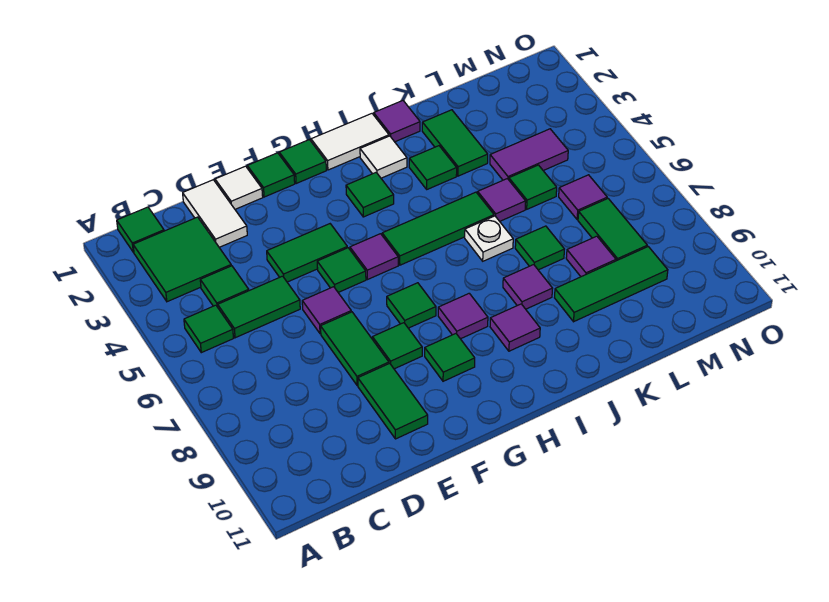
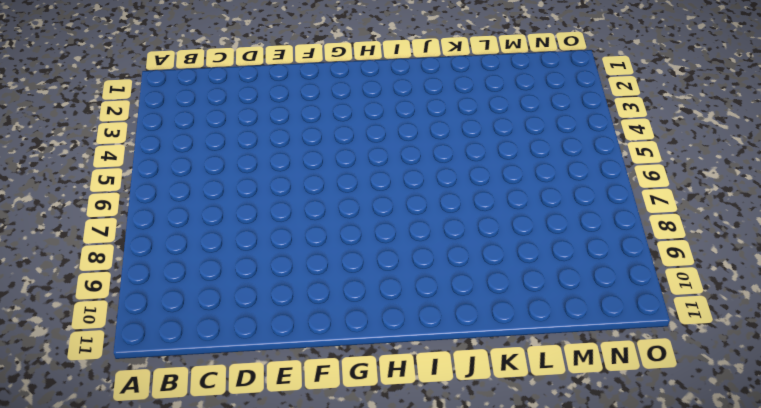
none -> green tile B1 level 1
none -> green tile B2:C3 level 1
none -> green tile B5 level 1
none -> green tile C4 level 1

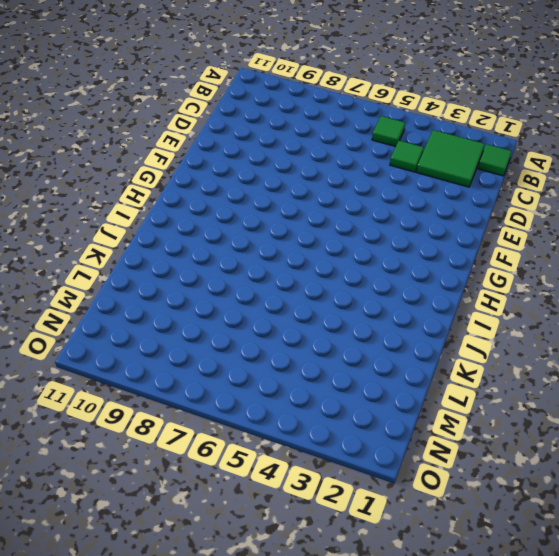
none -> green tile C5:D5 level 1
none -> white tile D1:D2 level 1
none -> white tile E1 level 1
none -> green tile E4:F4 level 1

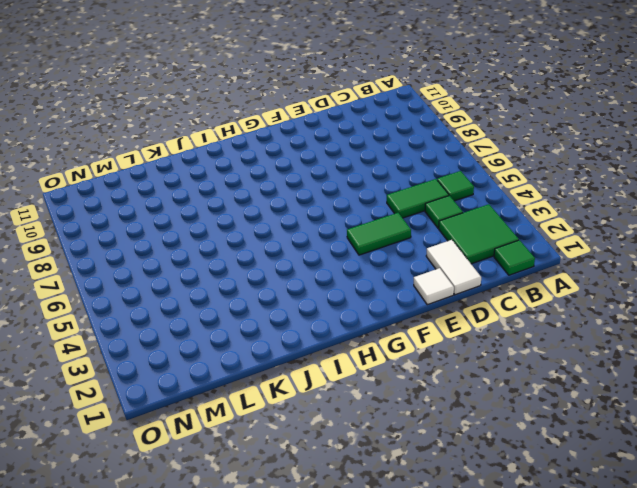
none -> purple tile E6 level 1
none -> green tile E7:E8 level 1
none -> green tile E9:E10 level 1
none -> green tile F1 level 1

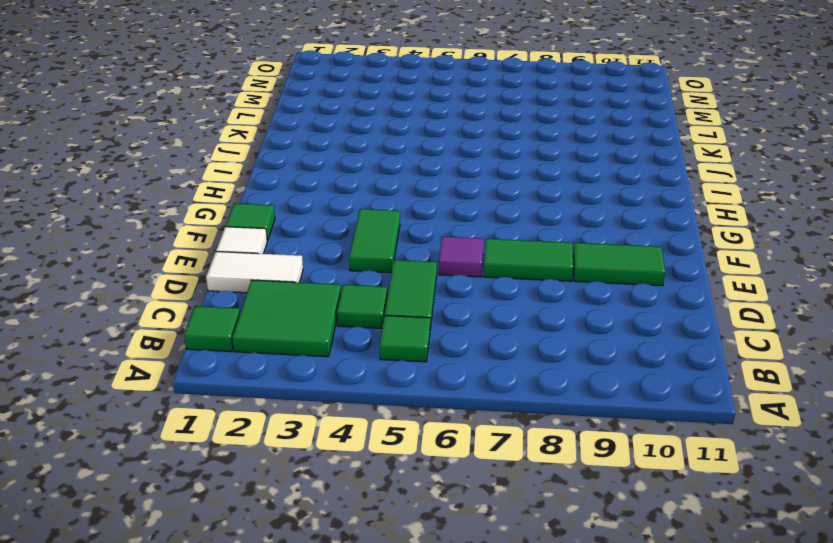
none -> green tile F5 level 1
none -> green tile F8 level 1
none -> green tile G1 level 1
none -> purple tile G5 level 1

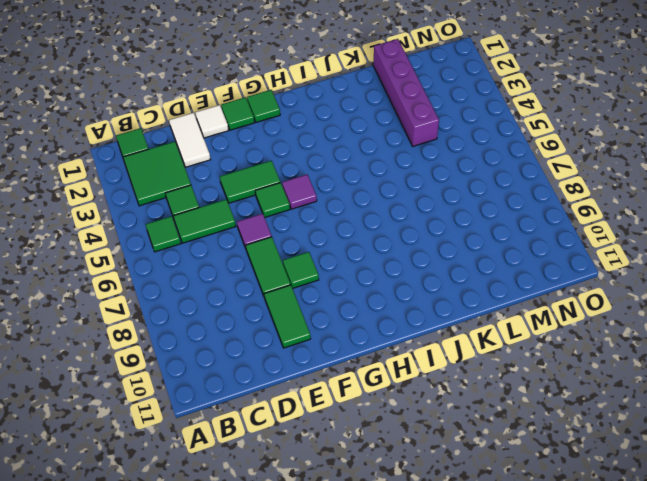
purple brick L1:L4 level 1 -> purple tile L4:M4 level 1
none -> green tile G7 level 1
none -> green tile G9 level 1
none -> white tile H1:I1 level 1
none -> green tile H3 level 1

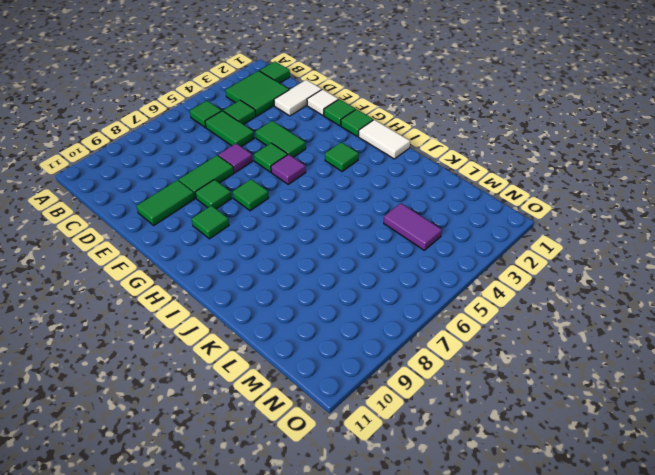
none -> green tile H5:J5 level 1
none -> purple tile H8 level 1
none -> white tile I2 level 1
none -> purple tile I9 level 1

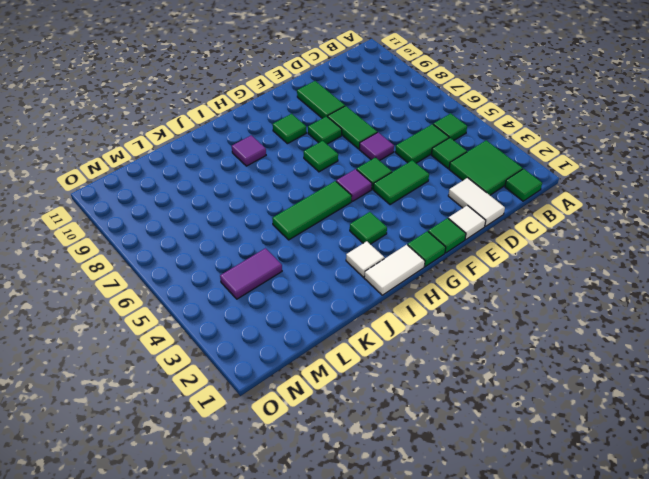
none -> purple tile H8 level 1
none -> purple tile J1 level 1
none -> green tile J3 level 1
none -> white plate J6 level 1

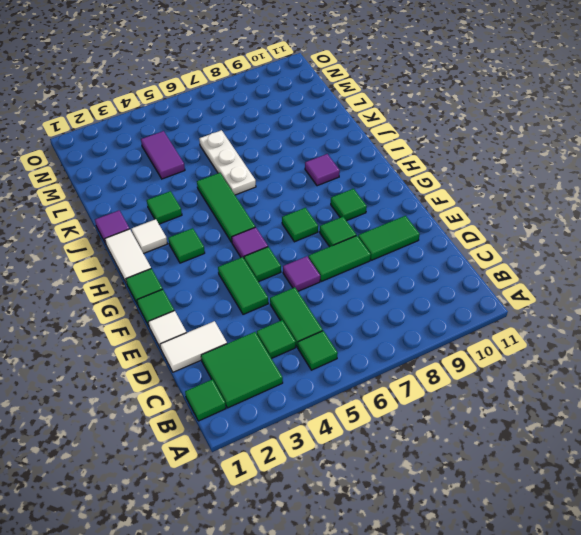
white plate J6:L6 level 1 -> white plate J6 level 1
none -> purple tile H8 level 1
none -> purple tile J8 level 1
none -> green tile K2:K3 level 1
none -> purple tile K5 level 1

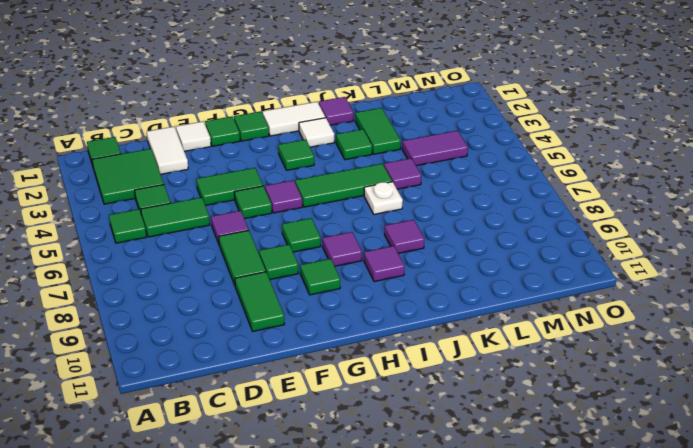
none -> green tile K7 level 1
none -> green tile K9:M9 level 1
none -> green tile L5 level 1
none -> purple tile L8 level 1

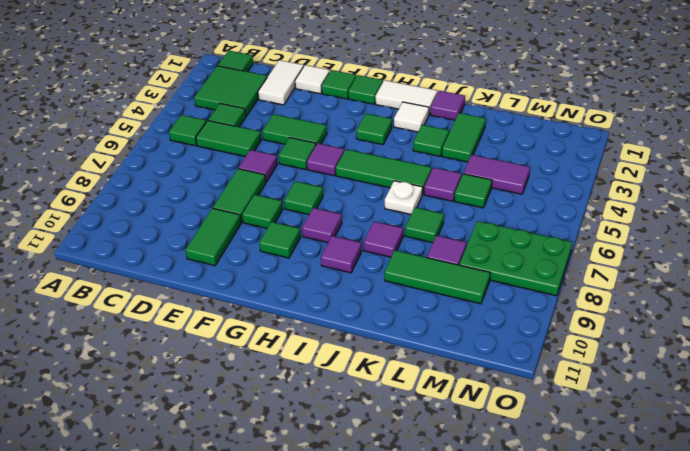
green plate M7:O8 level 1 -> green tile M7:M8 level 1
none -> purple tile M6 level 1

